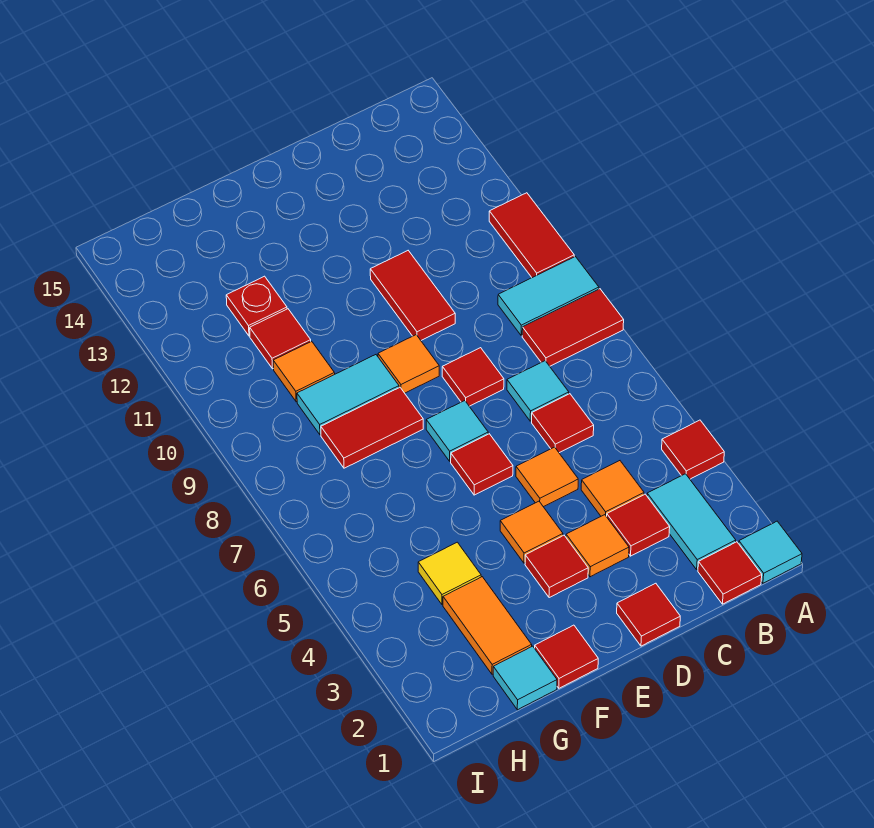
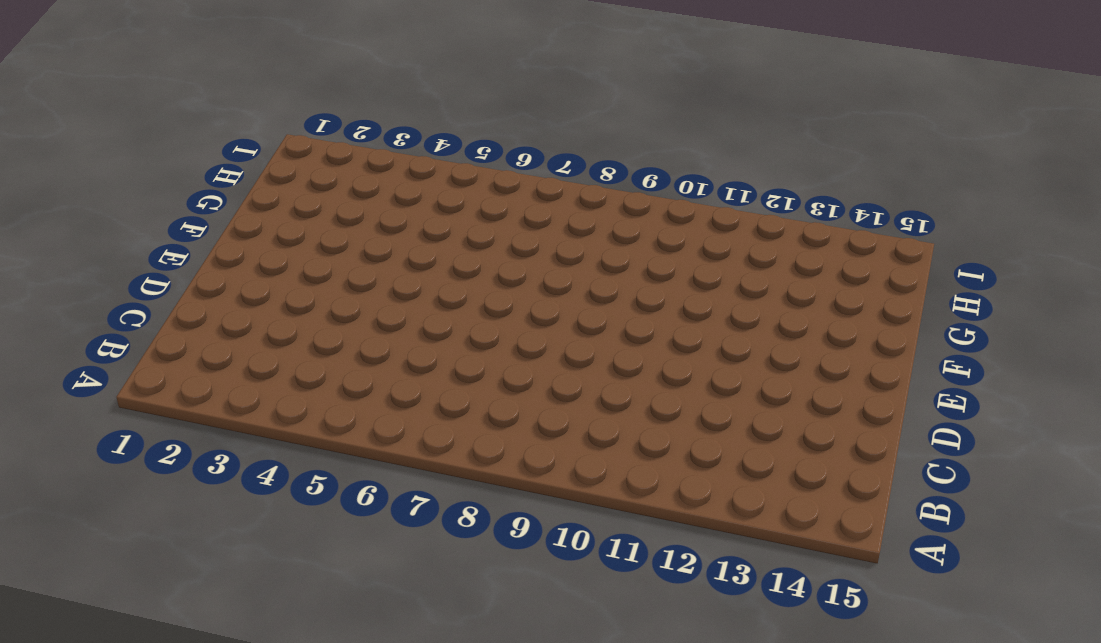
none -> cyan tile A1 level 1
none -> red tile A4 level 1
none -> red tile A8:B8 level 1
none -> cyan tile A9:B9 level 1

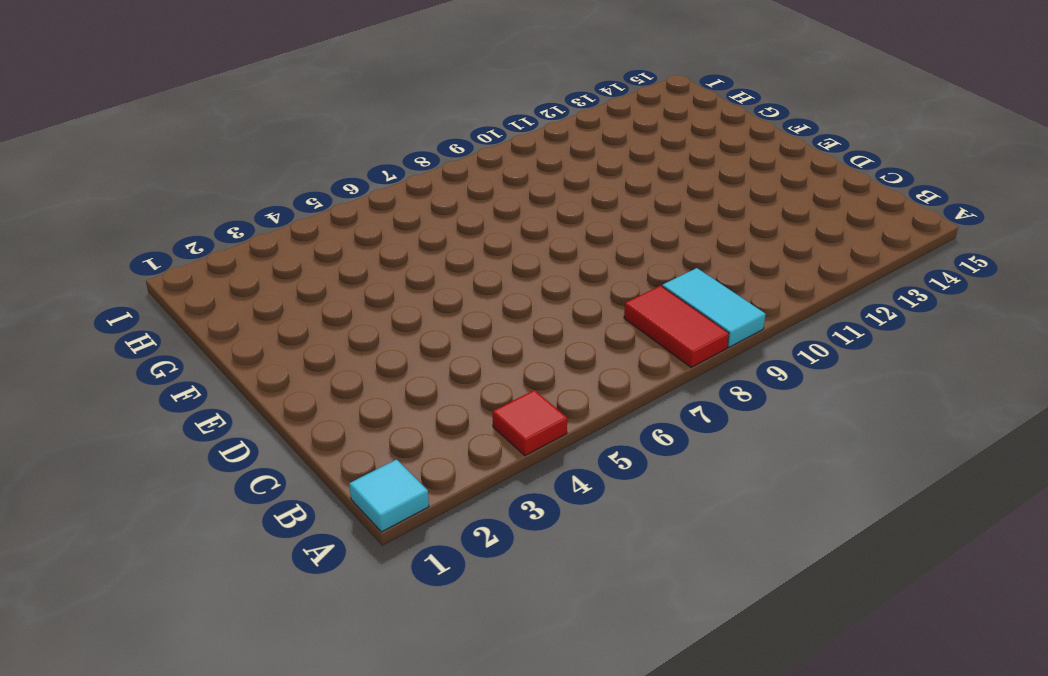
none -> red tile A10:A11 level 1
none -> red tile B1 level 1
none -> cyan tile B2:B3 level 1
none -> red tile C3 level 1

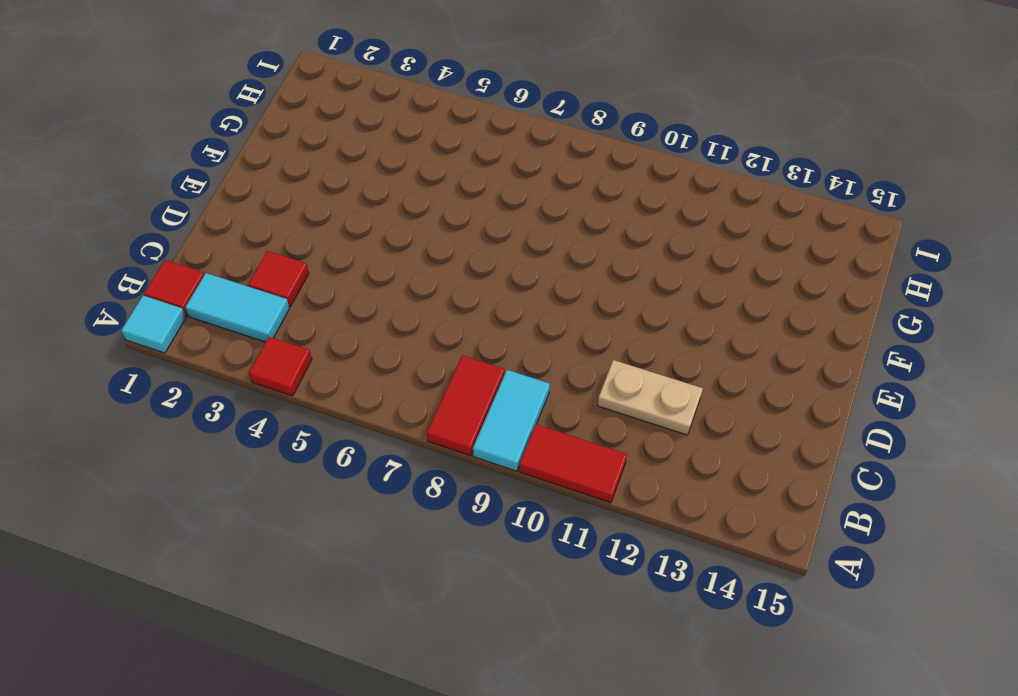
tan plate C11:C12 level 1 -> none
none -> orange tile C4 level 1
none -> red tile C6 level 1
none -> cyan tile C7 level 1
none -> red tile D1 level 1

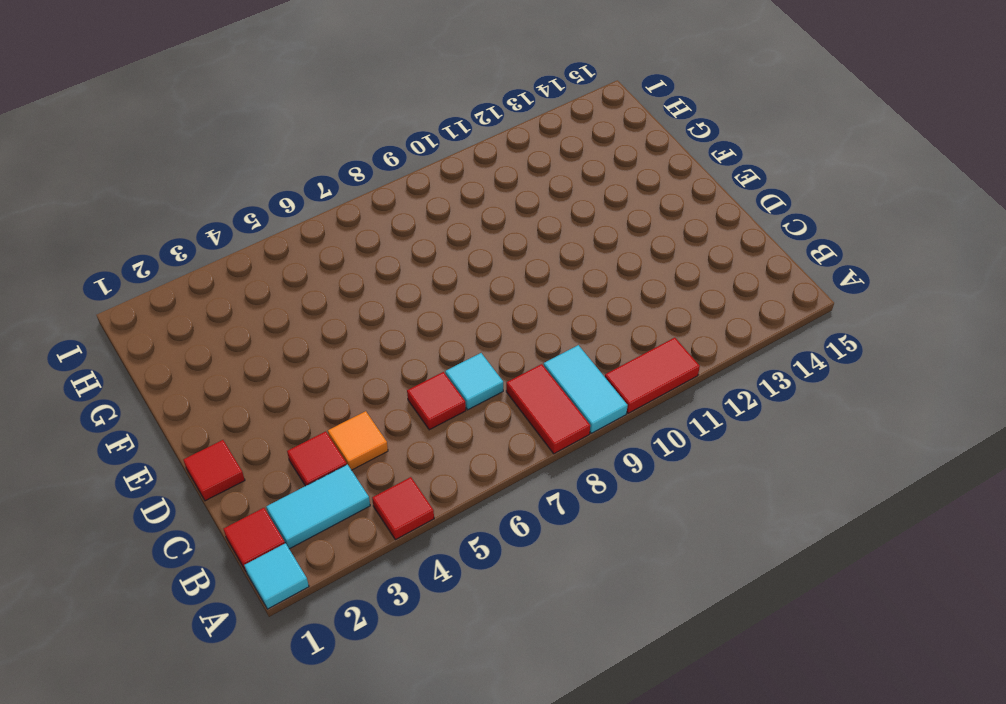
none -> orange tile D3 level 1
none -> orange tile D5 level 1
none -> red tile D8 level 1
none -> red tile D10:D11 level 1

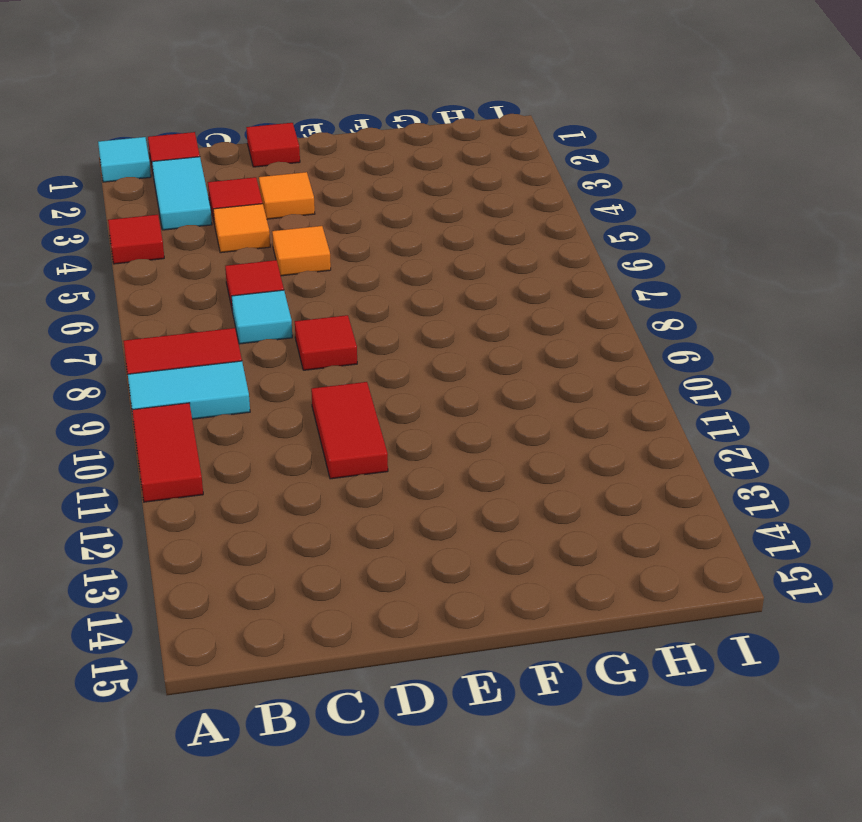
none -> red tile E3 level 1
none -> orange tile E4 level 1
none -> red tile E6 level 1
none -> cyan tile E7 level 1

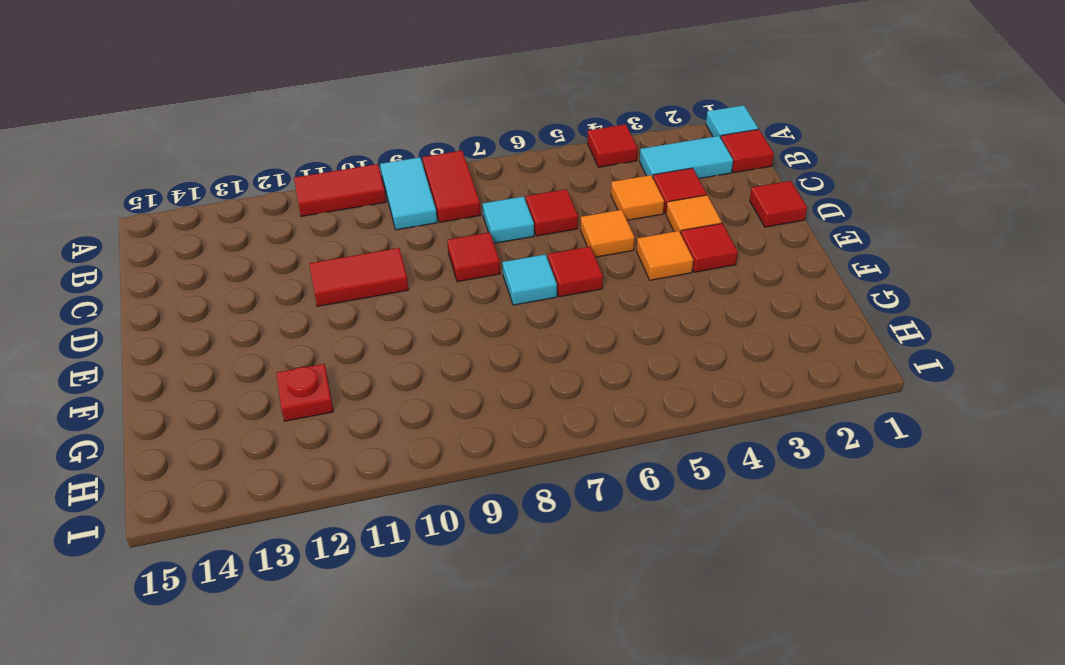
none -> orange tile E9 level 1
none -> red tile F1 level 1
none -> red tile F8:G8 level 1
none -> cyan tile F9:G9 level 1

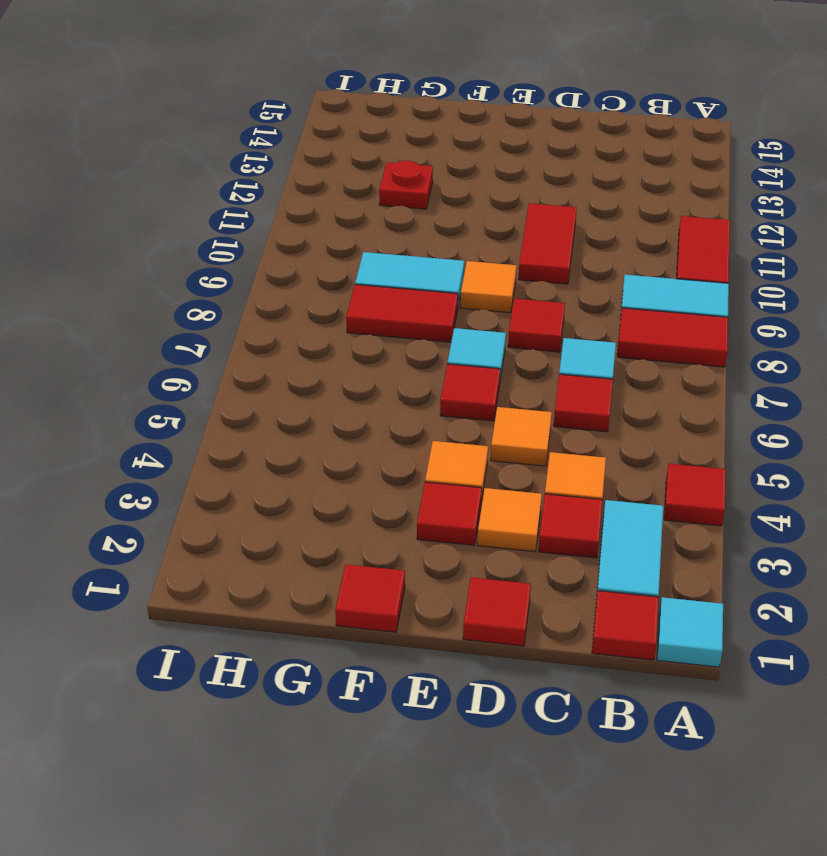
none -> cyan tile G1 level 1
none -> orange tile G2:G3 level 1
none -> yellow tile G4 level 1
none -> orange tile G10 level 1

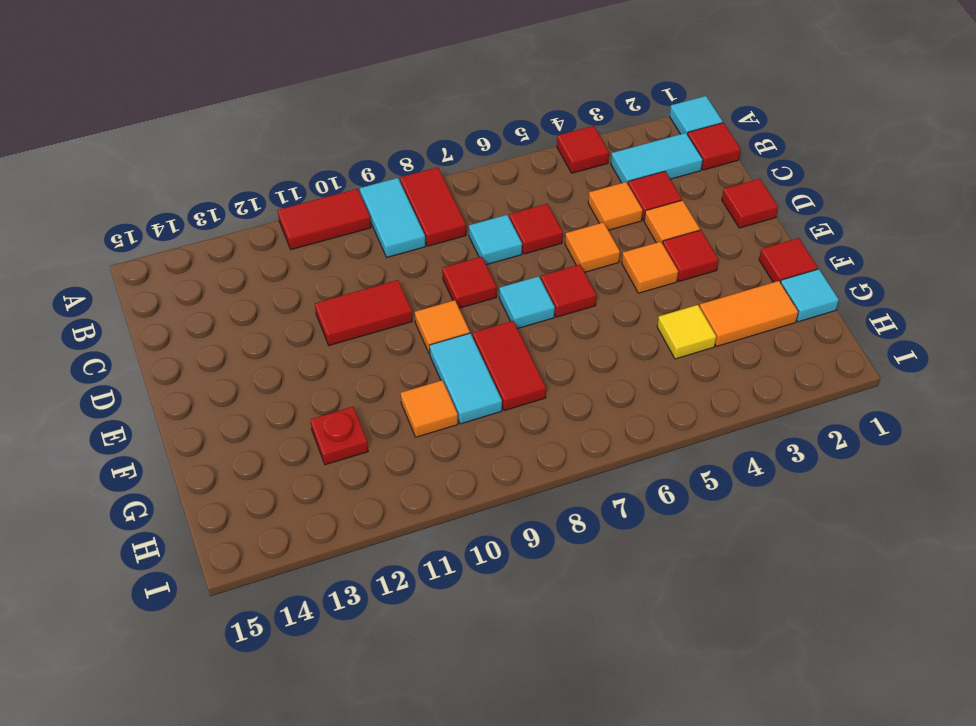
none -> red tile G11 level 1

